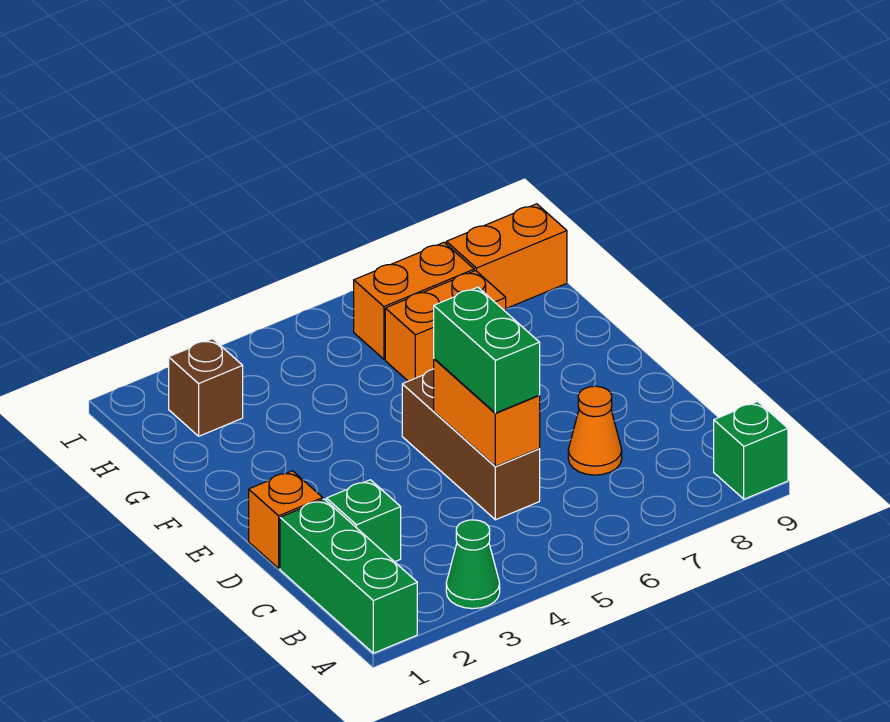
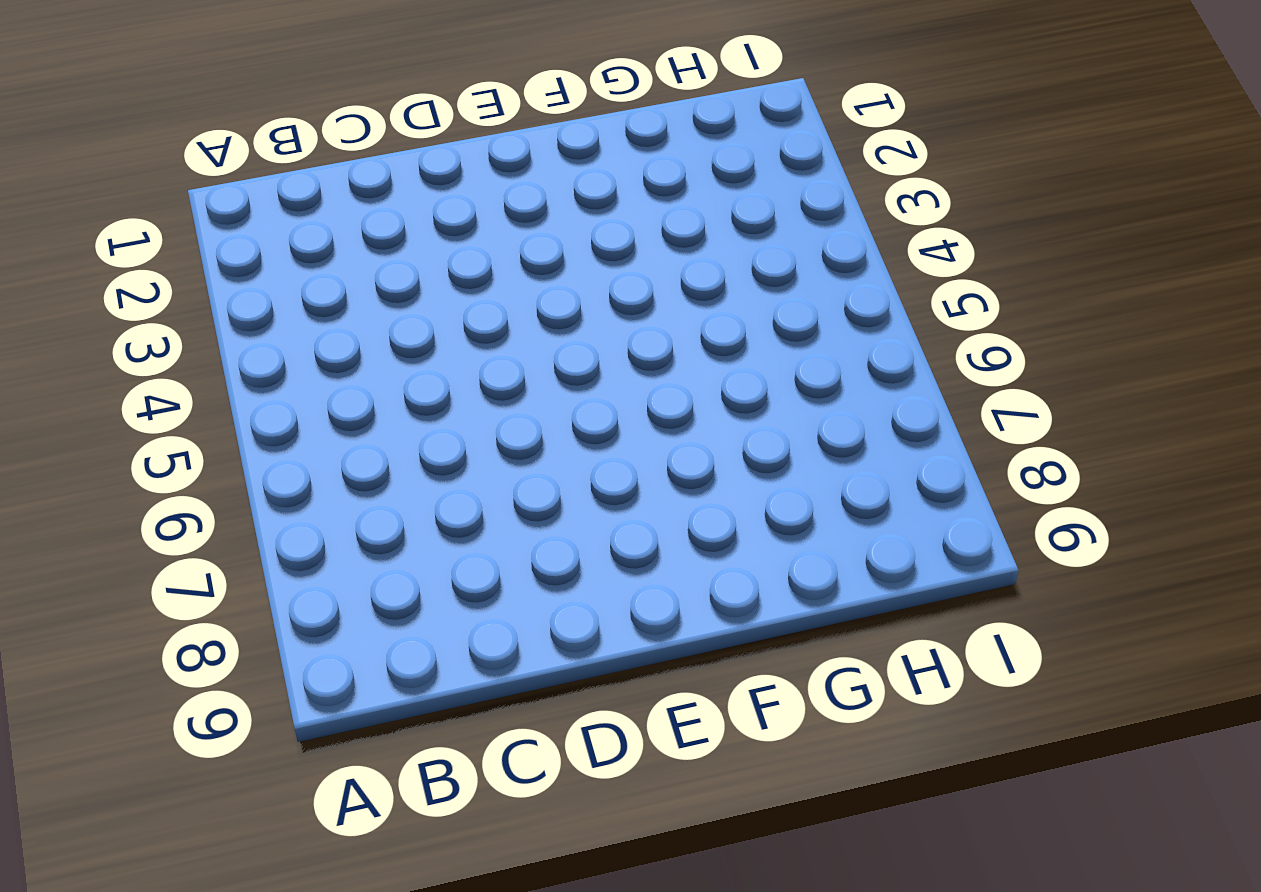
none -> green brick A1:C1 level 1
none -> green cone A3 level 1
none -> green brick A9 level 1

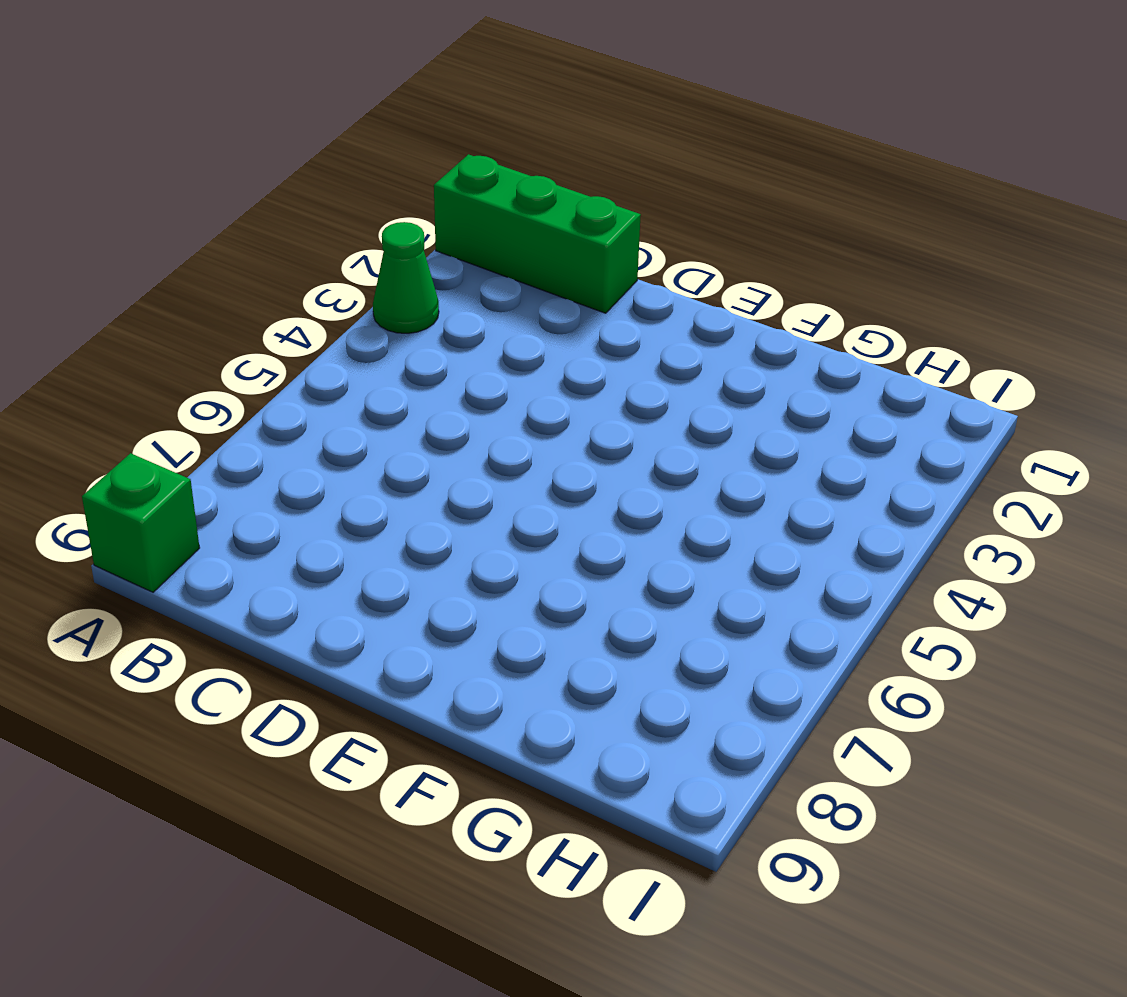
none -> green brick C2 level 1
none -> brown brick C5:E5 level 1
none -> orange cone C7 level 1

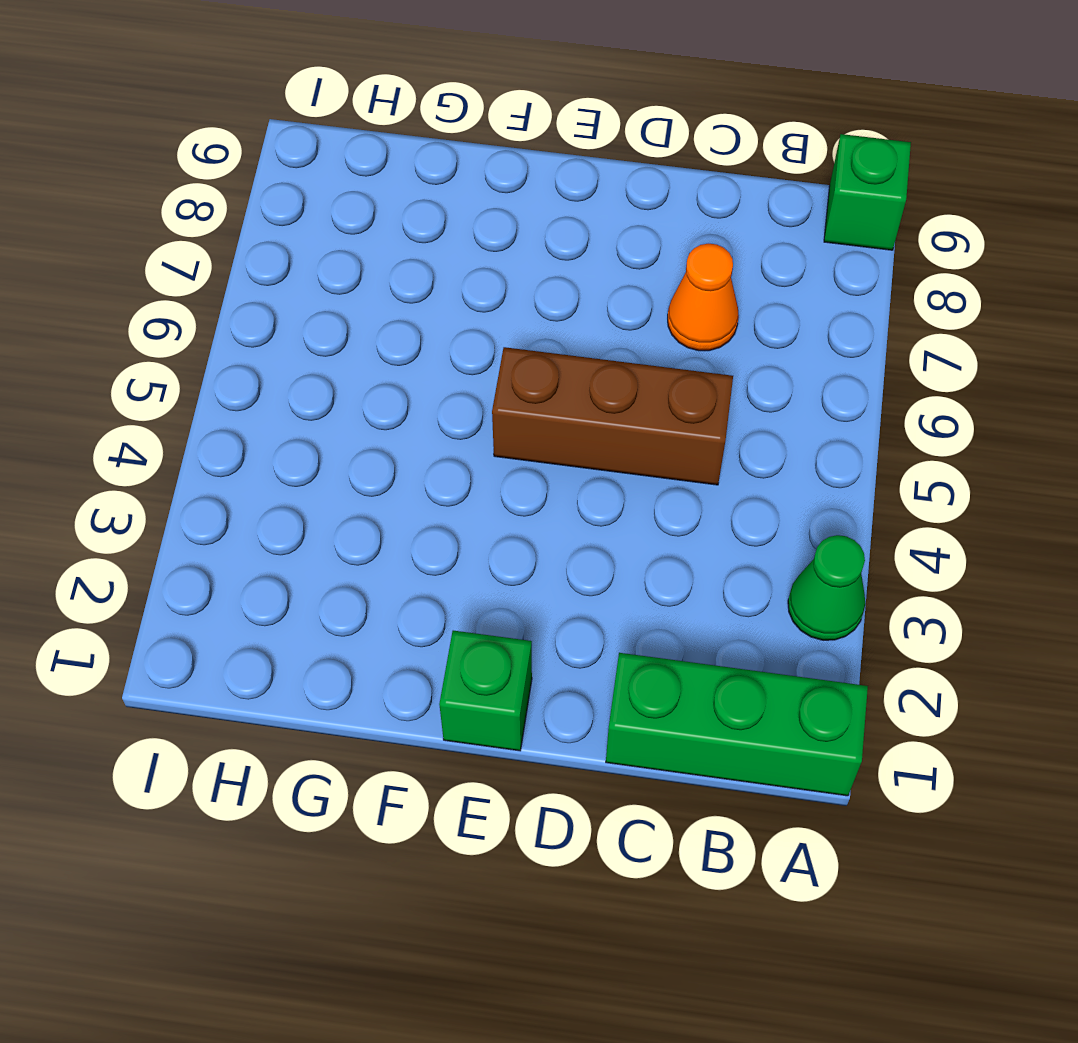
green brick E1 level 1 -> green brick C2 level 1
none -> orange brick D1 level 1
none -> orange brick G6:G7 level 1
none -> brown brick H2 level 1

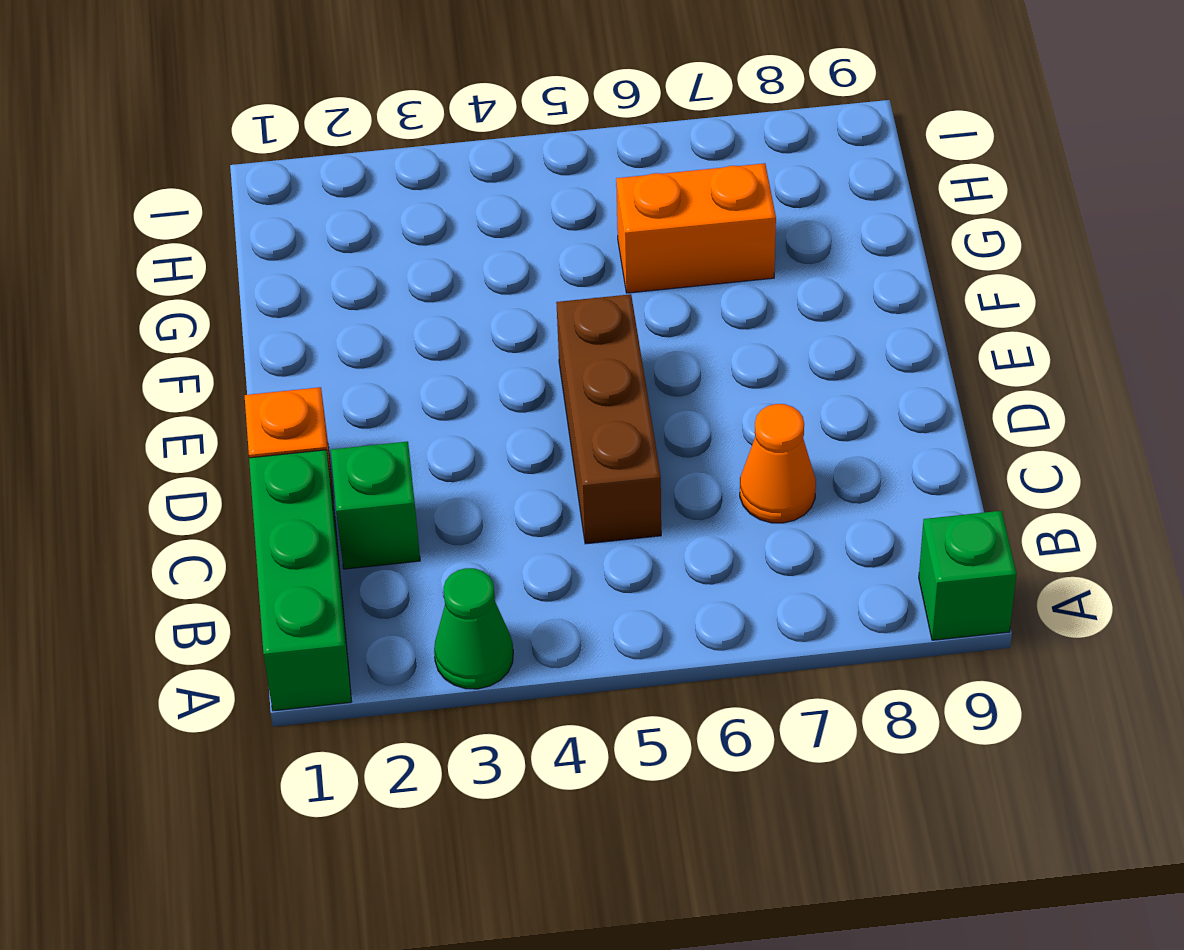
none -> brown brick H2 level 1
none -> orange brick H6:H7 level 1
none -> orange brick H8:H9 level 1

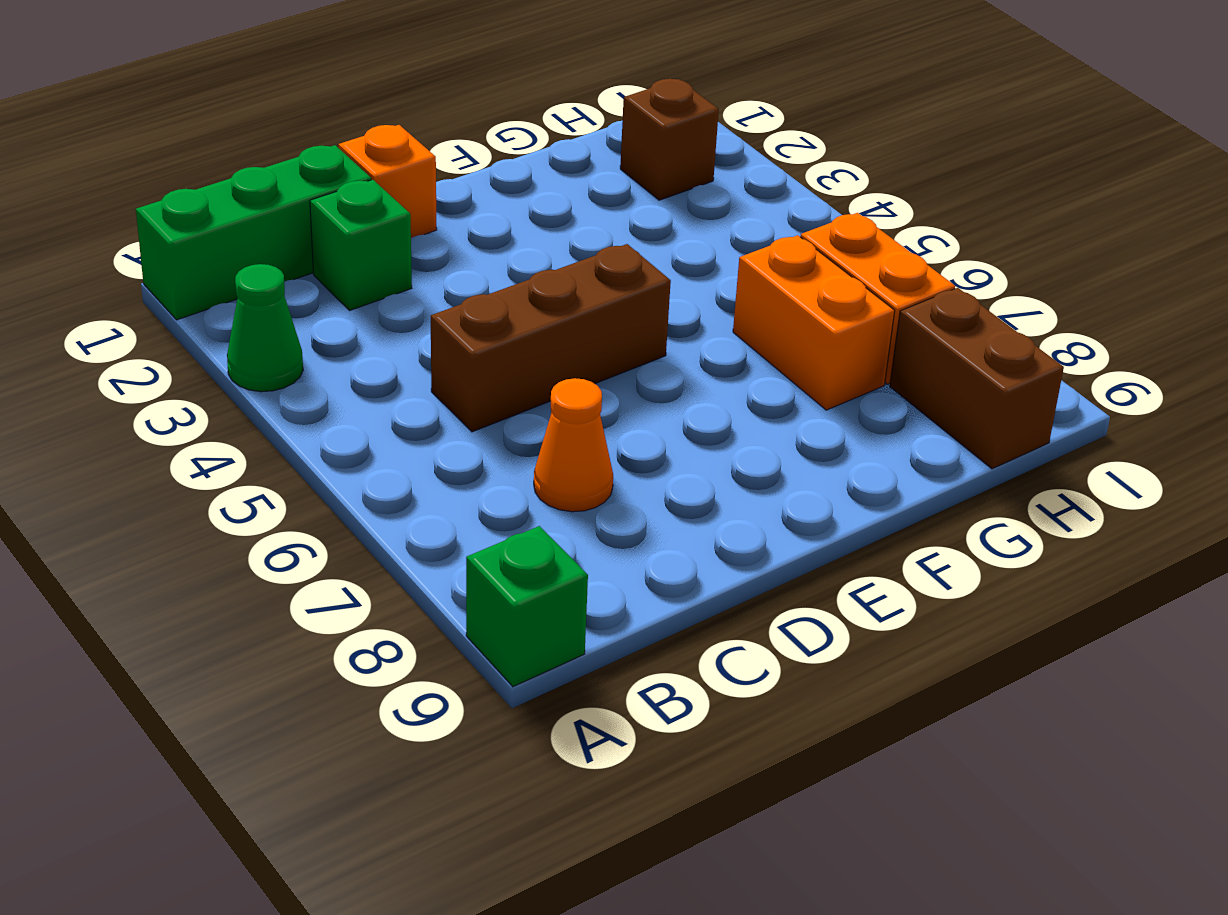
brown brick H8:H9 level 1 -> orange brick H8:H9 level 1
none -> orange brick C5:D5 level 2
none -> green brick C5:D5 level 3

